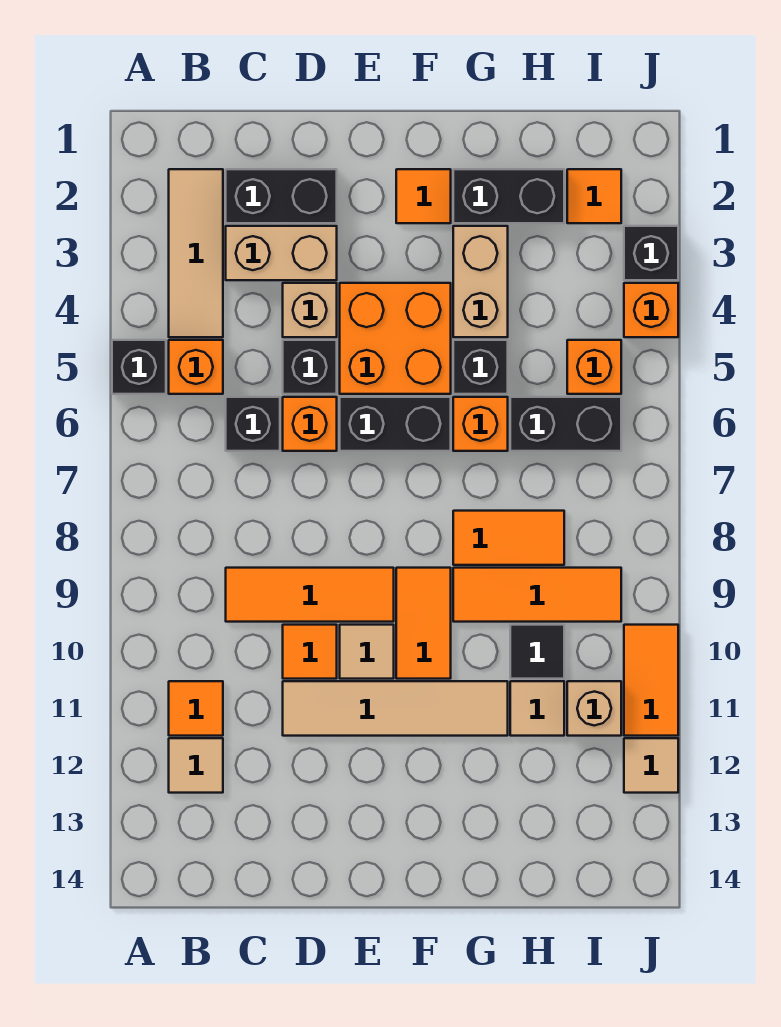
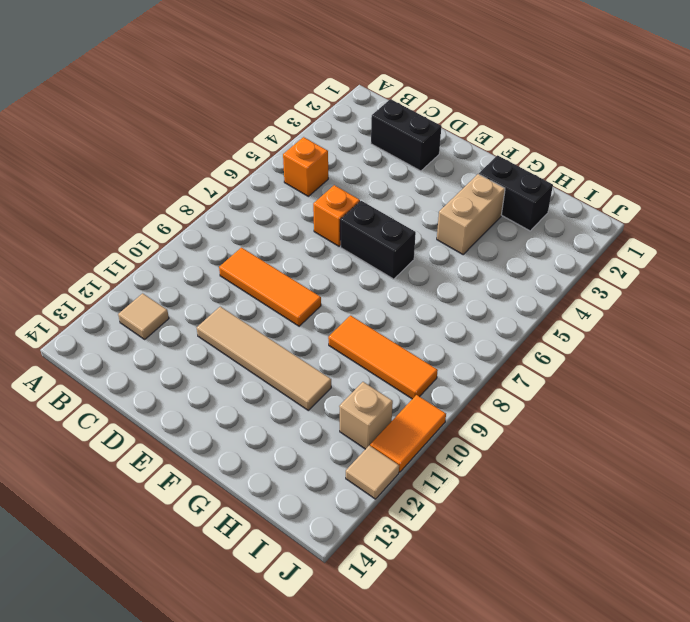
none -> black brick A5 level 1
none -> tan tile B2:B4 level 1
none -> orange tile B11 level 1
none -> tan brick C3:D3 level 1

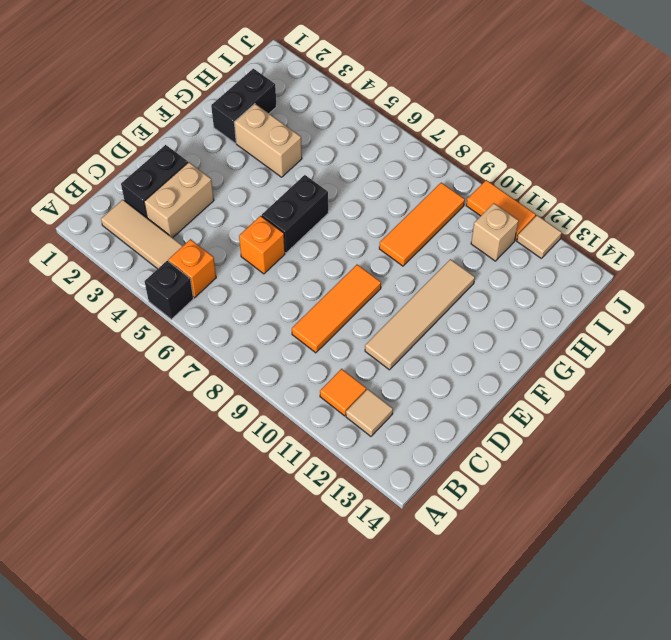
none -> black brick C6 level 1
none -> tan brick D4 level 1
none -> black brick D5 level 1
none -> orange tile D10 level 1

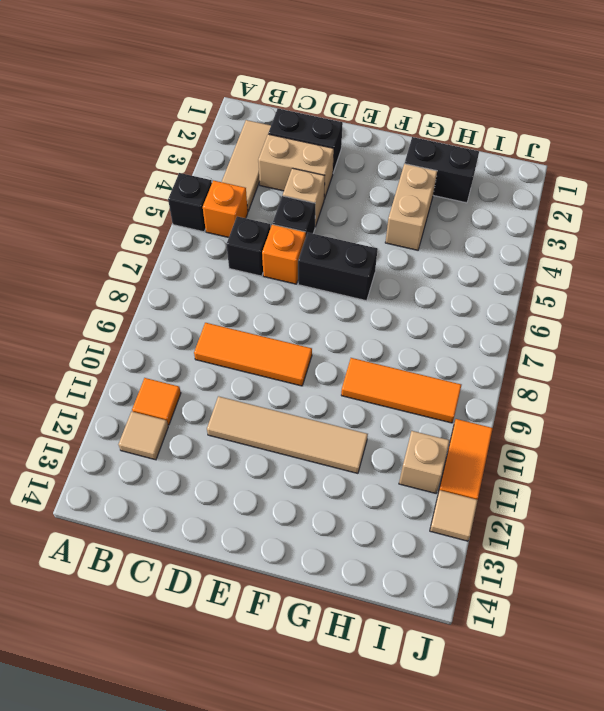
none -> orange tile D10 level 1
none -> orange brick E4:F5 level 1
none -> tan tile E10 level 1
none -> orange tile F2 level 1

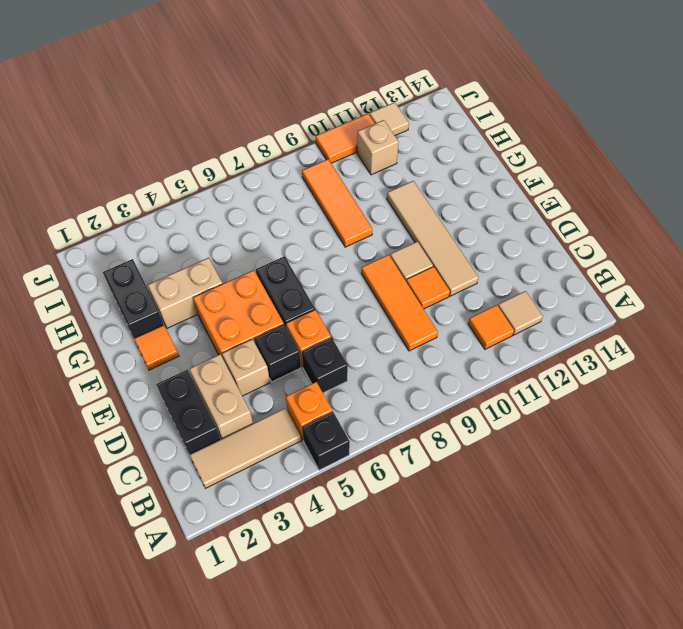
none -> orange tile F9:F10 level 1
none -> black brick G5 level 1
none -> orange brick G6 level 1
none -> orange tile G8:H8 level 1

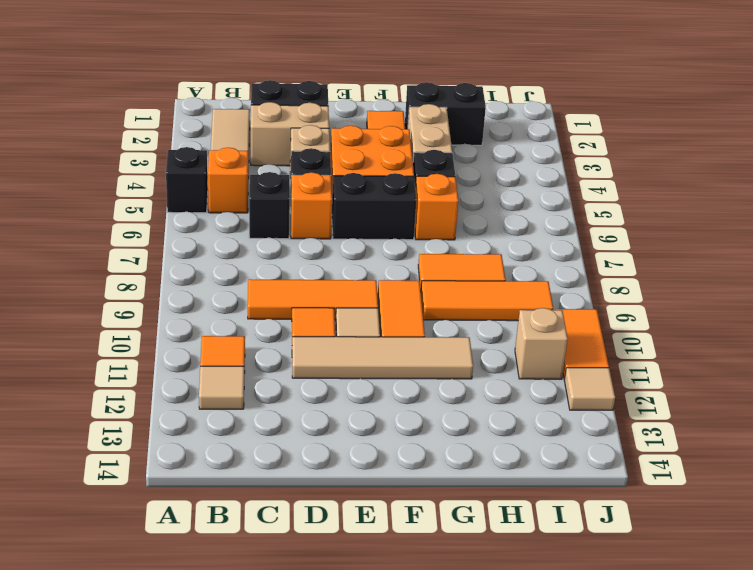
none -> black brick H6:I6 level 1
none -> black tile H10 level 1
none -> tan tile H11 level 1
none -> orange tile I2 level 1

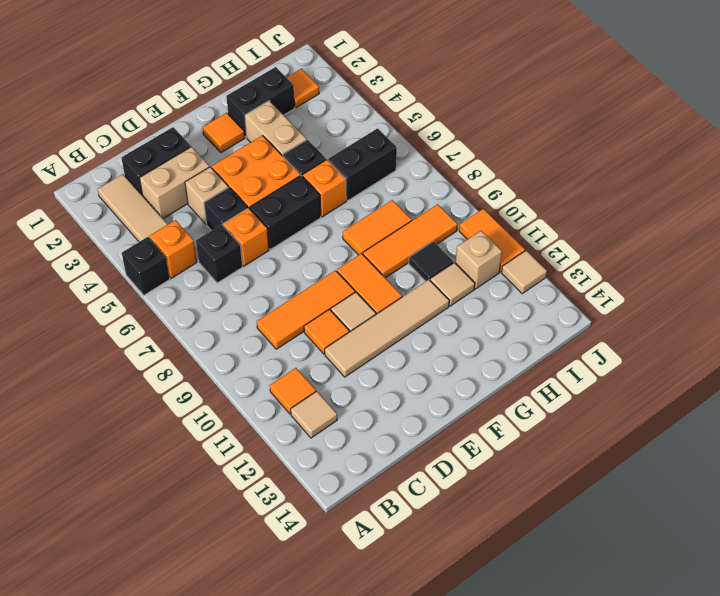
none -> orange brick I5 level 1
none -> black brick J3 level 1
none -> orange brick J4 level 1

